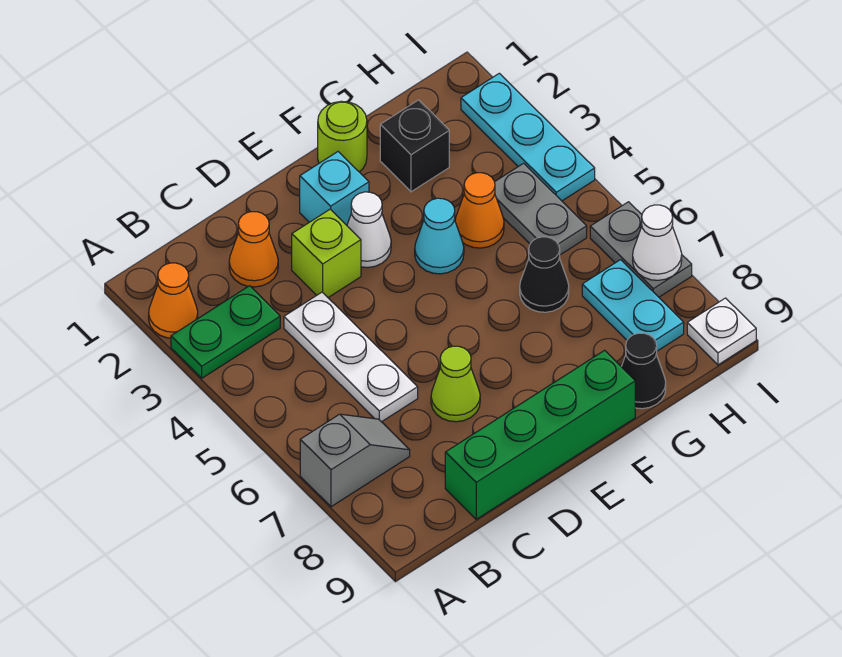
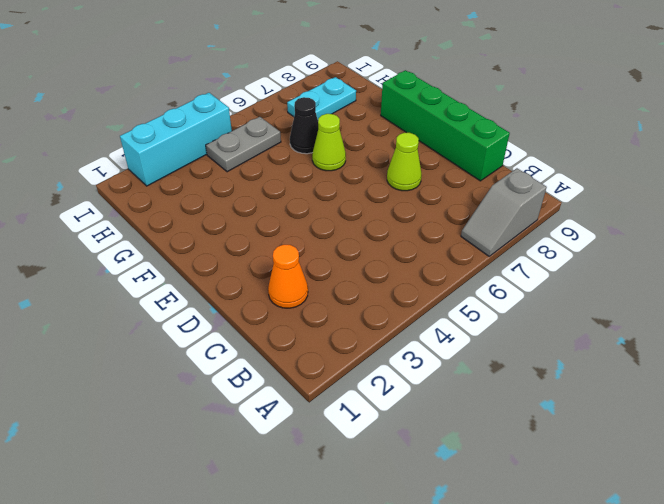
grey slope A7:A8 level 1 top 8 -> grey slope A7:B7 level 1 top A
lime cone F6 level 1 -> none
cyan brick I2:I4 level 1 -> cyan plate I2:I4 level 1
none -> orange cone A2 level 1
none -> green plate A3:B3 level 1
none -> white plate C4:C6 level 1

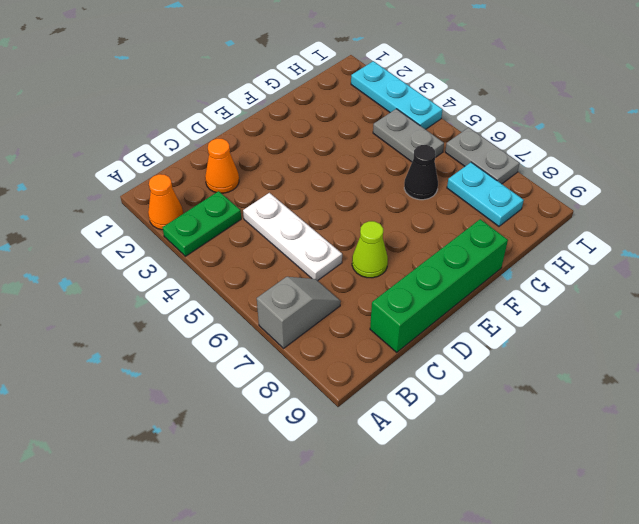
none -> lime brick D3 level 1
none -> cyan brick E2 level 1
none -> white cone E3 level 1

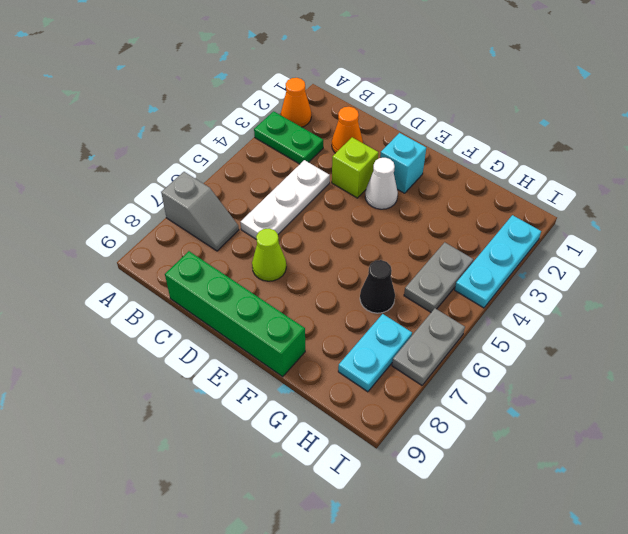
none -> lime round brick F1 level 1
none -> cyan cone F4 level 1
none -> black brick G2 level 1

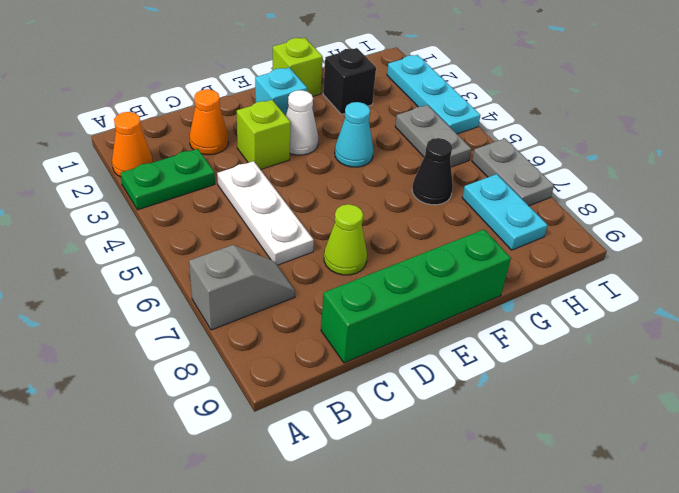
lime brick F1 level 1 -> lime round brick F1 level 1
none -> orange cone G4 level 1
none -> black cone G9 level 1
none -> white plate I9 level 1

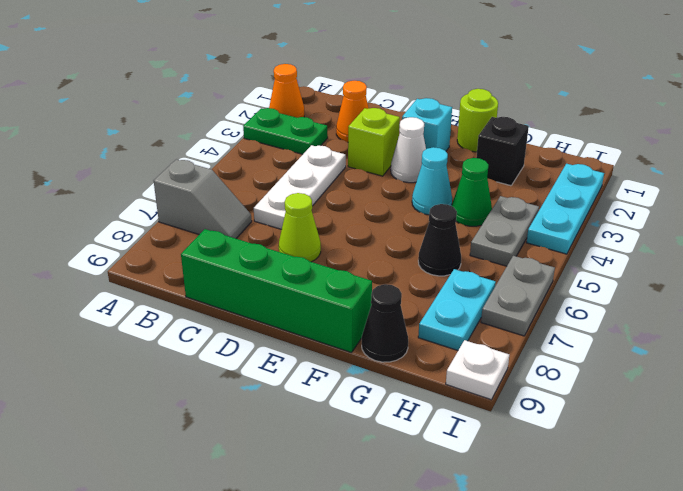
green cone G4 level 1 -> orange cone G4 level 1
none -> white cone I7 level 2

